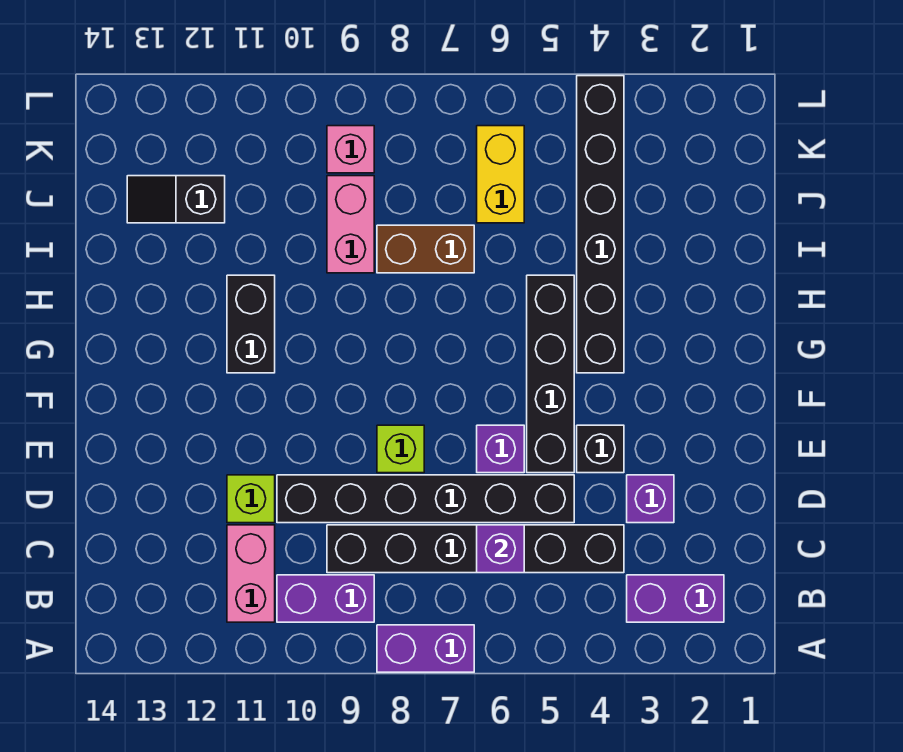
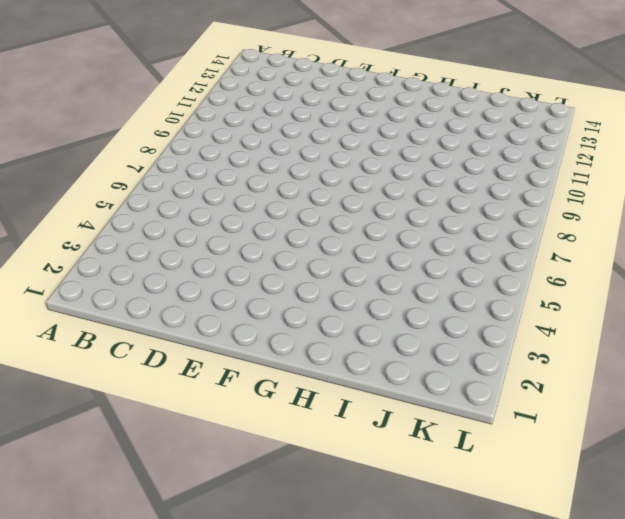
none -> purple brick A7:A8 level 1
none -> purple brick B2:B3 level 1
none -> purple brick B9:B10 level 1

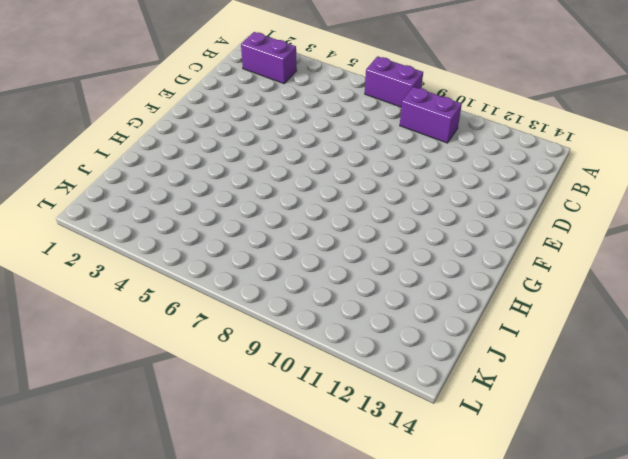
none -> pink brick B11:C11 level 1
none -> black brick C4:C9 level 1
none -> purple brick D3 level 1

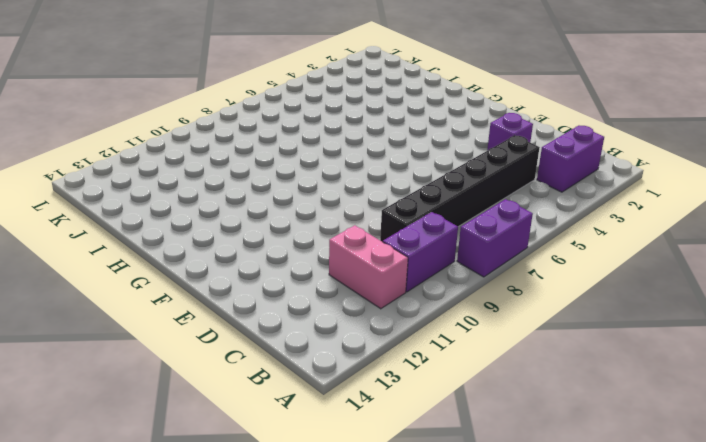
none -> black brick D5:D10 level 1
none -> lime brick D11 level 1
none -> black brick E4 level 1

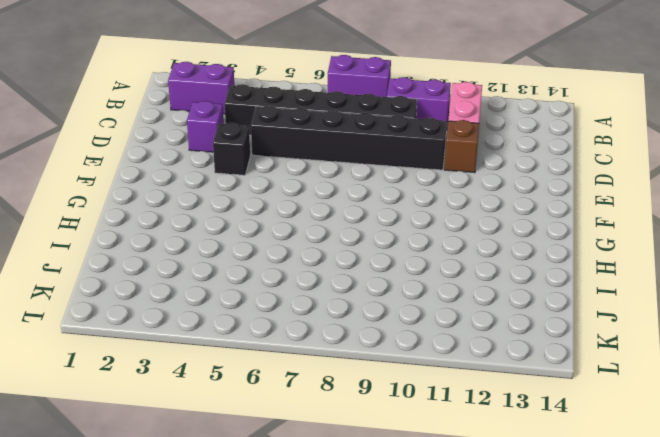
brown brick D11 level 1 -> lime brick D11 level 1
none -> black brick E5:H5 level 1
none -> purple brick E6 level 1
none -> lime brick E8 level 1

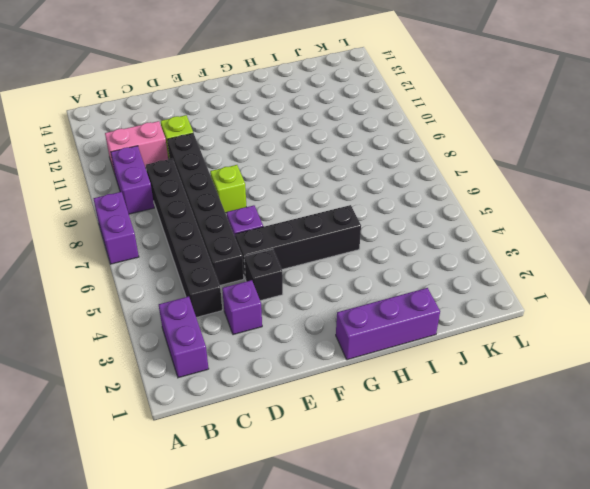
purple brick G1:I1 level 1 -> none
none -> black brick G4:L4 level 1
none -> black brick G11:H11 level 1
none -> brown brick I7:I8 level 1

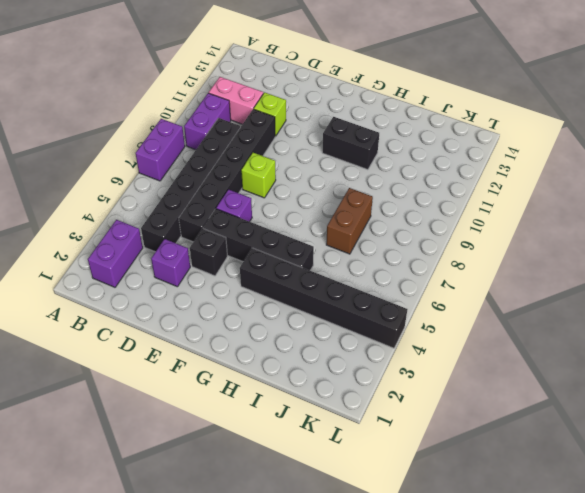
none -> pink brick I9:J9 level 1
none -> yellow brick J6:K6 level 1
none -> black slope J12:J13 level 1 top 12

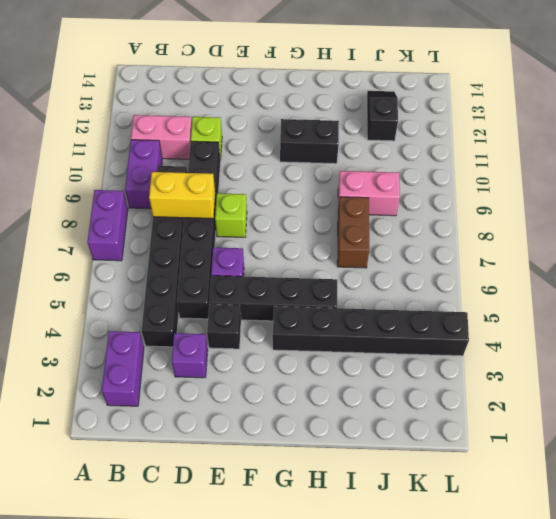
yellow brick C8:D8 level 2 -> yellow brick J6:K6 level 1
none -> pink brick K9 level 1
none -> purple brick C6 level 2

